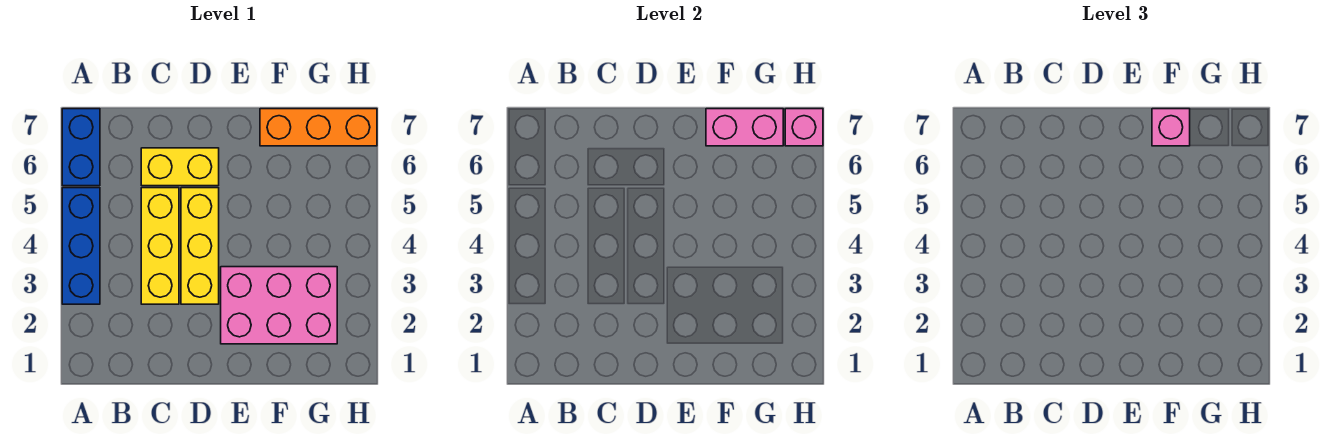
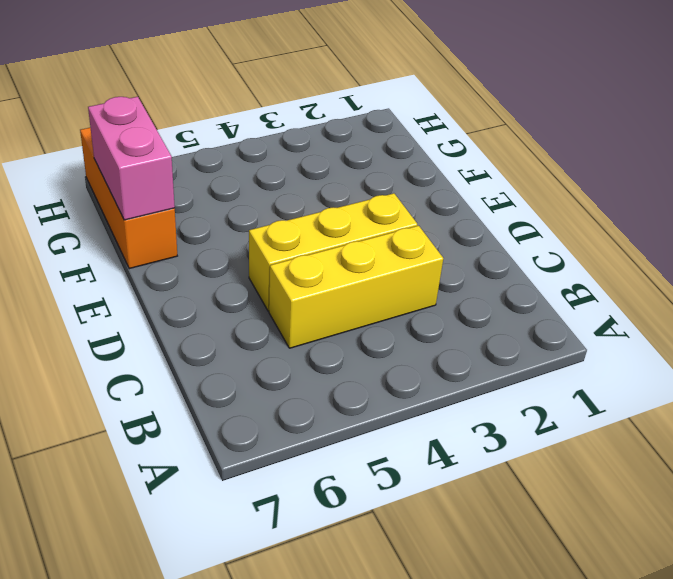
none -> blue brick A3:A5 level 1
none -> blue brick A6:A7 level 1

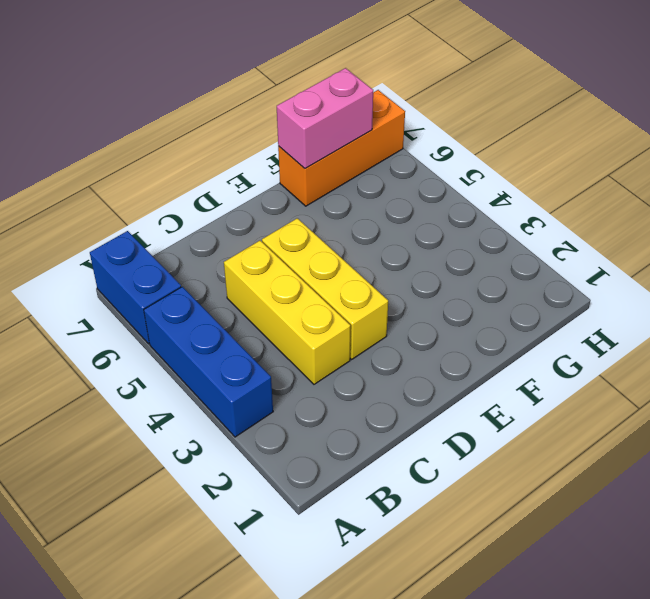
none -> yellow brick C6:D6 level 1
none -> pink brick E2:G3 level 1

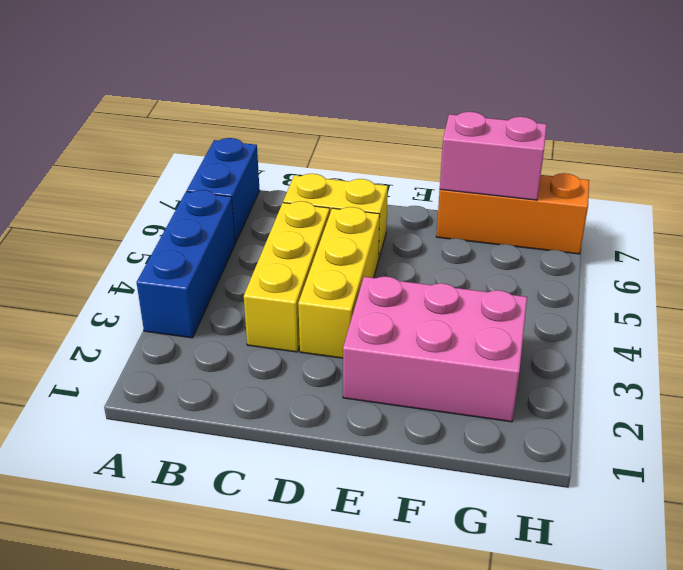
none -> pink brick H7 level 2
none -> pink brick F7 level 3

